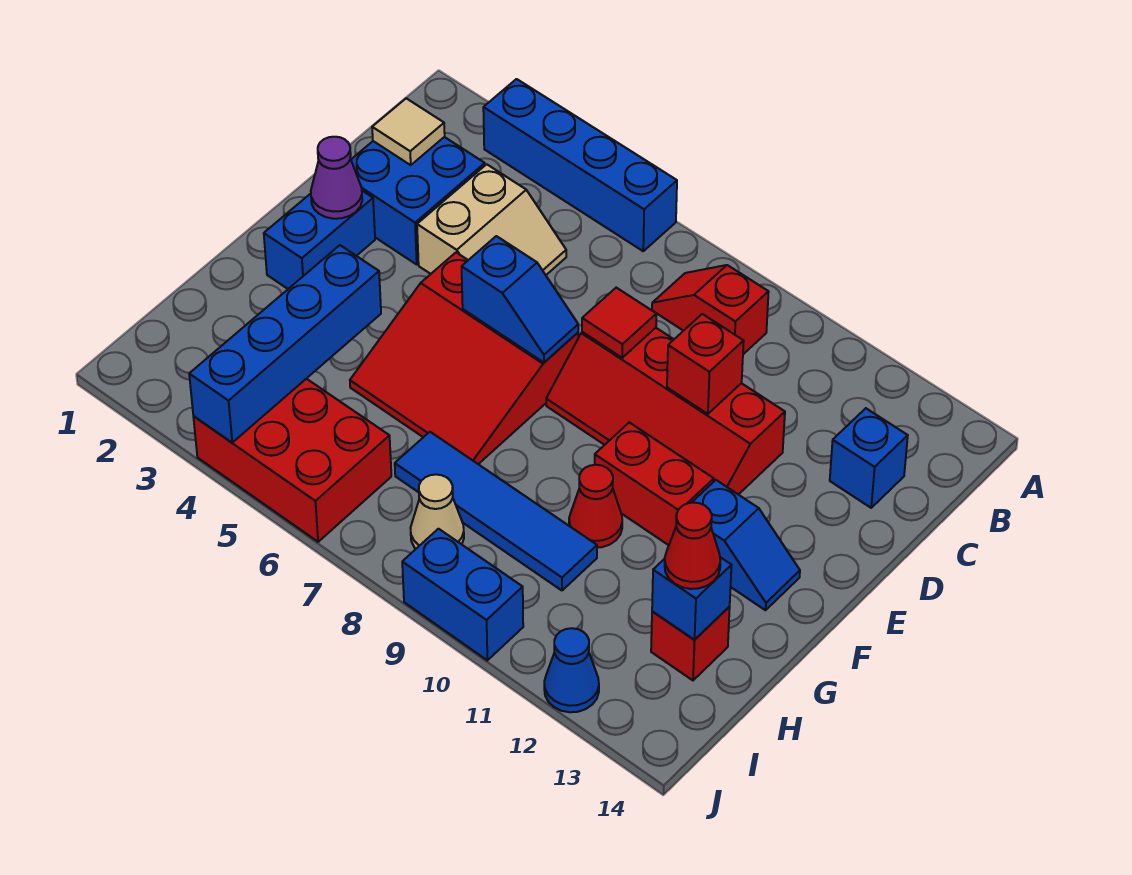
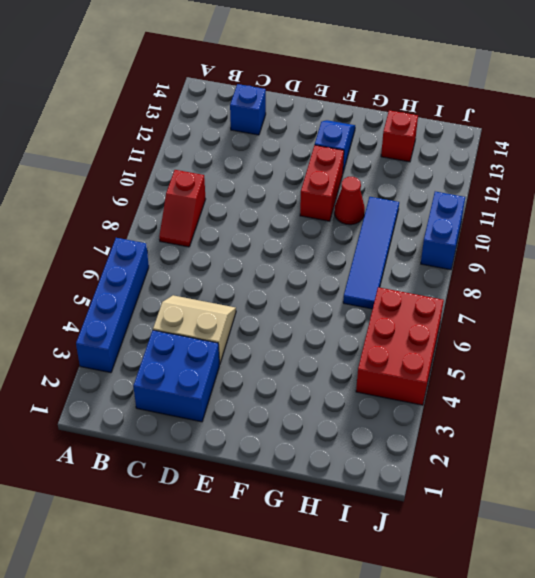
none -> red slope D8:E11 level 1 top D
none -> blue brick E2:F2 level 1
none -> red slope E5:G7 level 1 top E

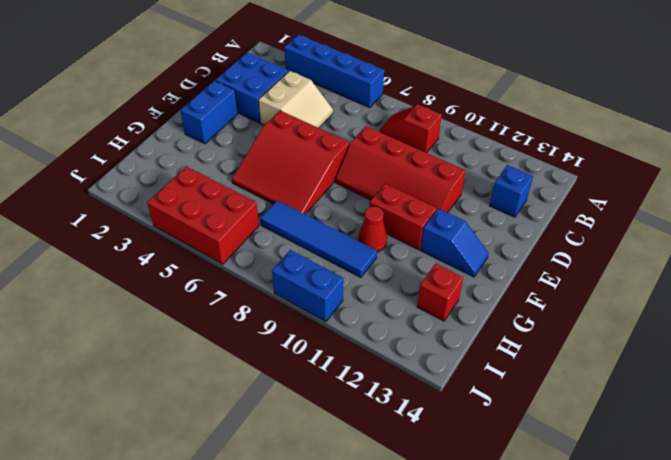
none -> tan cone I8 level 1
none -> blue cone J12 level 1
none -> tan tile C2 level 2

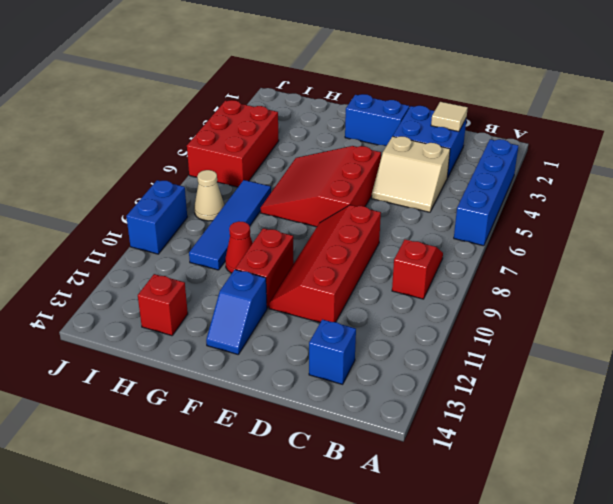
none -> blue cone J12 level 1
none -> red tile D8 level 2
none -> red brick D10 level 2

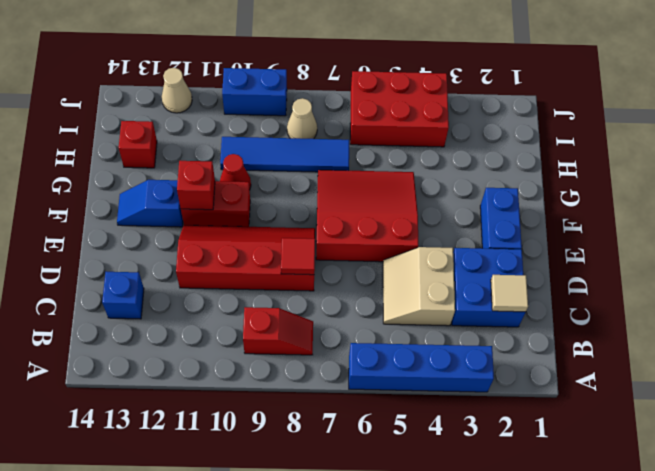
red brick F11 level 2 -> red brick D10 level 2
tan cone J12 level 1 -> blue cone J12 level 1
none -> purple cone E2 level 2
none -> blue slope E6:E7 level 2 top 6
none -> blue brick G4:J4 level 2

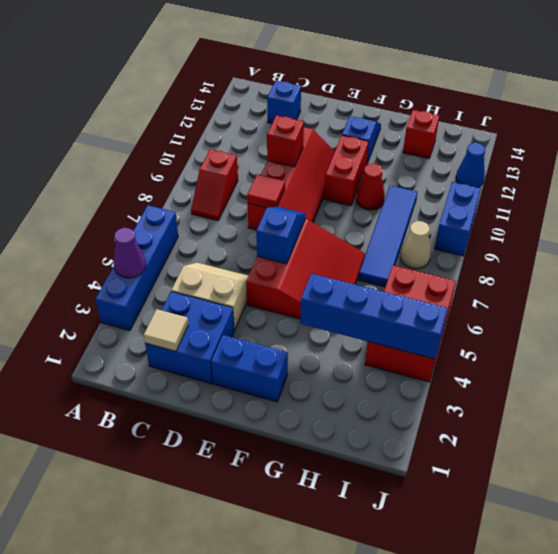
purple cone A4 level 2 -> purple cone E2 level 2
none -> blue brick H13 level 2
none -> red cone H13 level 3

